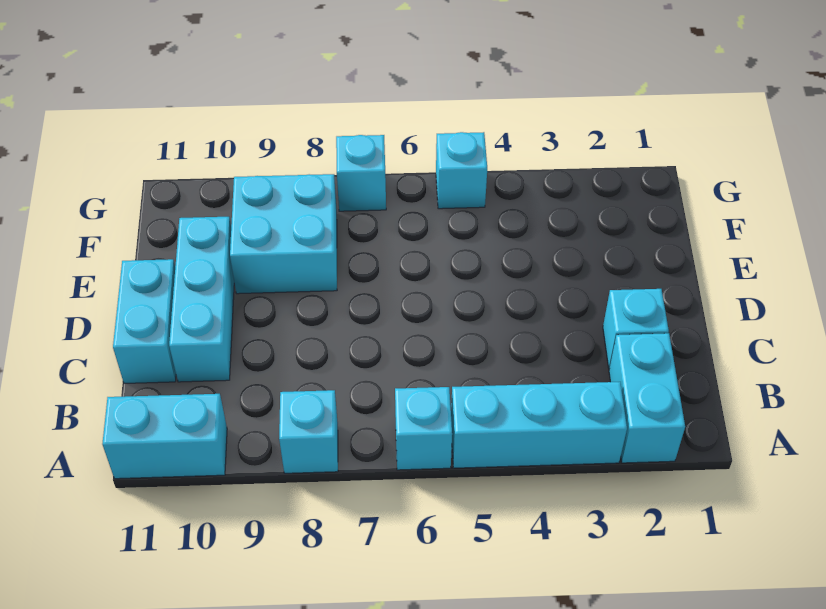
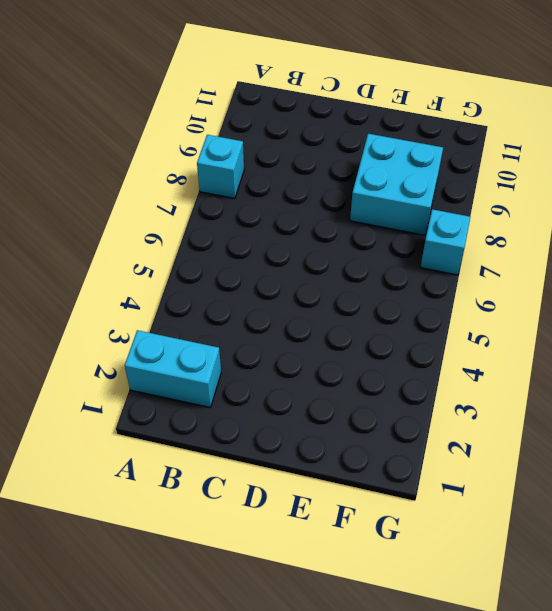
none -> cyan brick A3:A5 level 1
none -> cyan brick A6 level 1

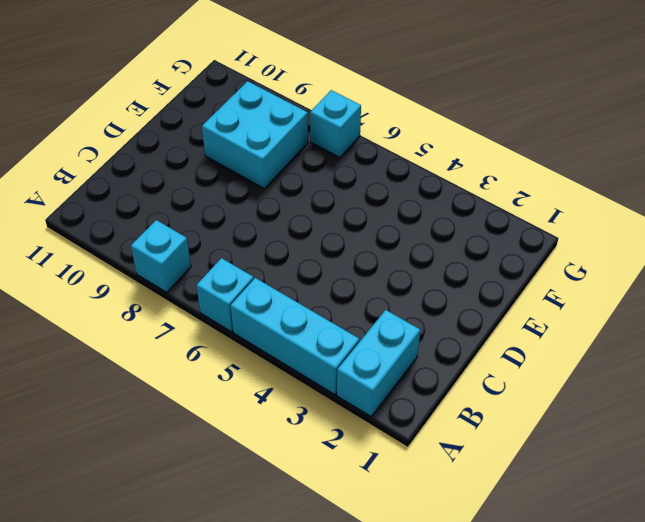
none -> cyan brick A10:A11 level 1
none -> cyan brick C2 level 1

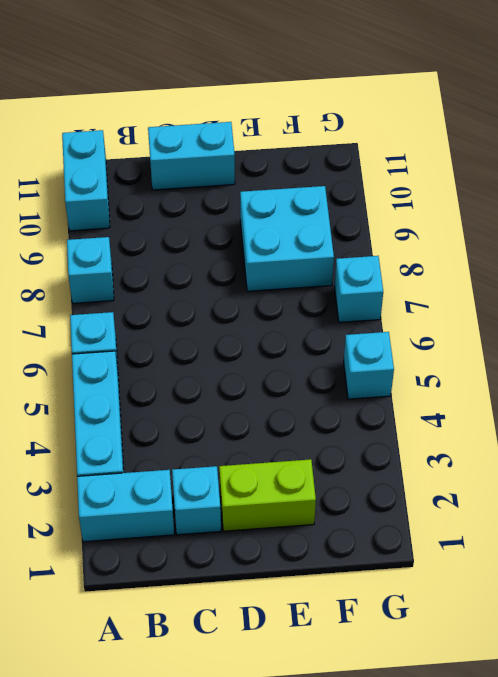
lime brick D2:E2 level 1 -> none
none -> cyan brick C10:E10 level 1

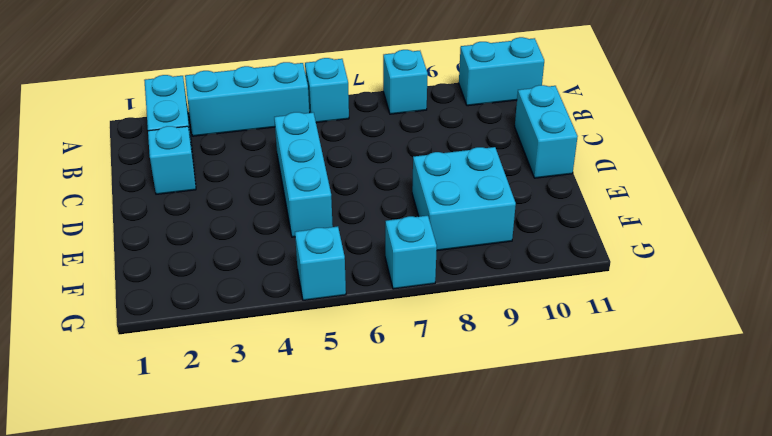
cyan brick C5:E5 level 1 -> cyan brick C10:E10 level 1

